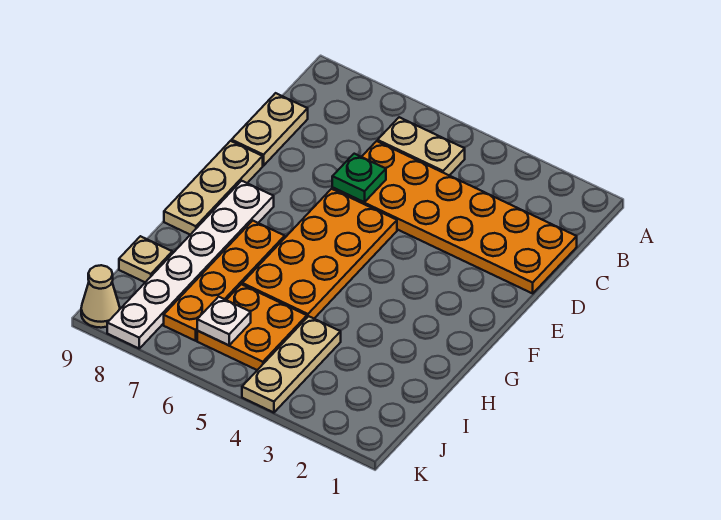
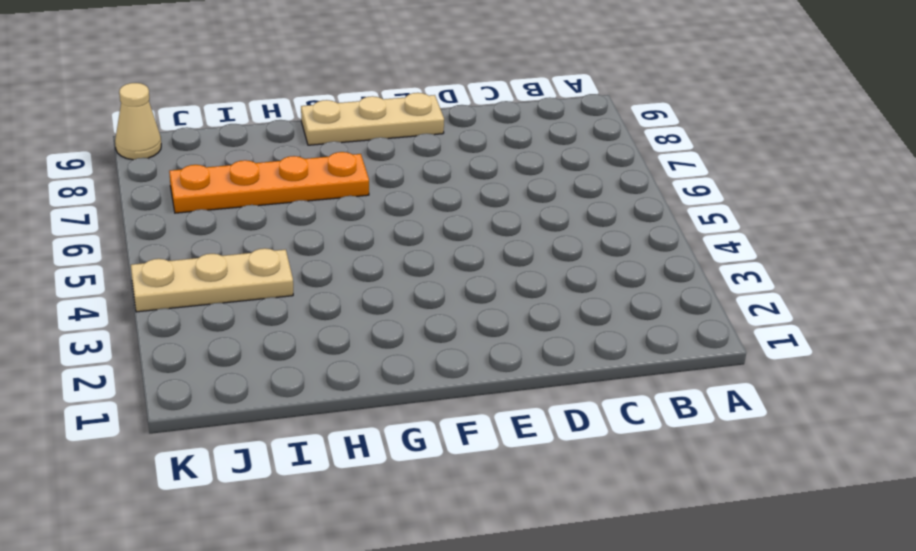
none -> tan plate B5:B6 level 1
none -> orange plate C1:D6 level 1
none -> tan plate C9:D9 level 1

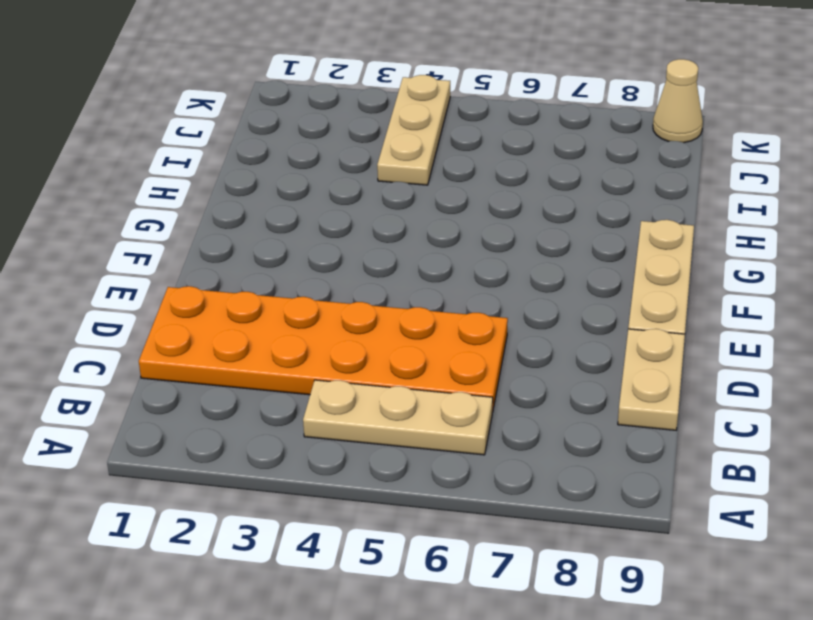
tan plate B4:B6 level 1 -> tan plate B5:B6 level 1
none -> orange plate E5:H6 level 1
none -> white plate F8:K8 level 1
none -> orange plate G7:J7 level 1

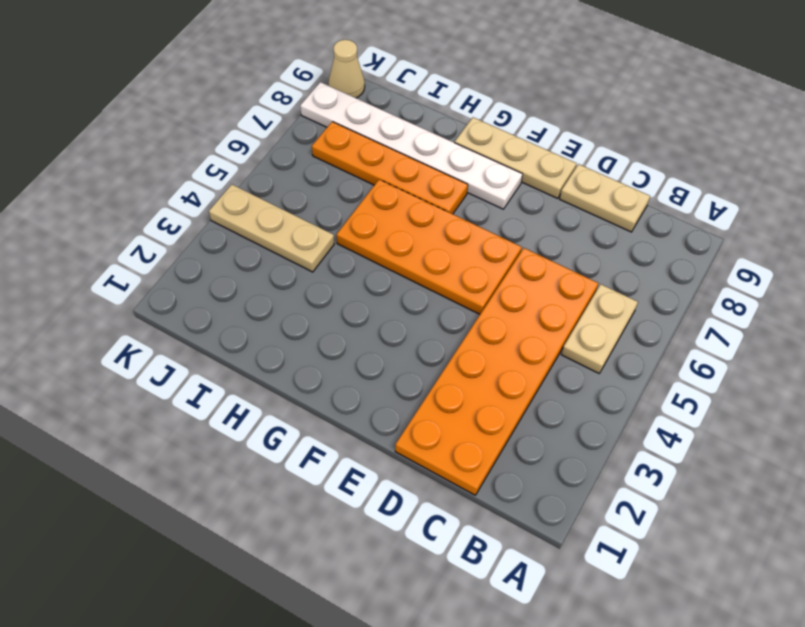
none -> orange plate I5:J6 level 1
none -> tan plate I9 level 1
none -> green plate D6 level 2

